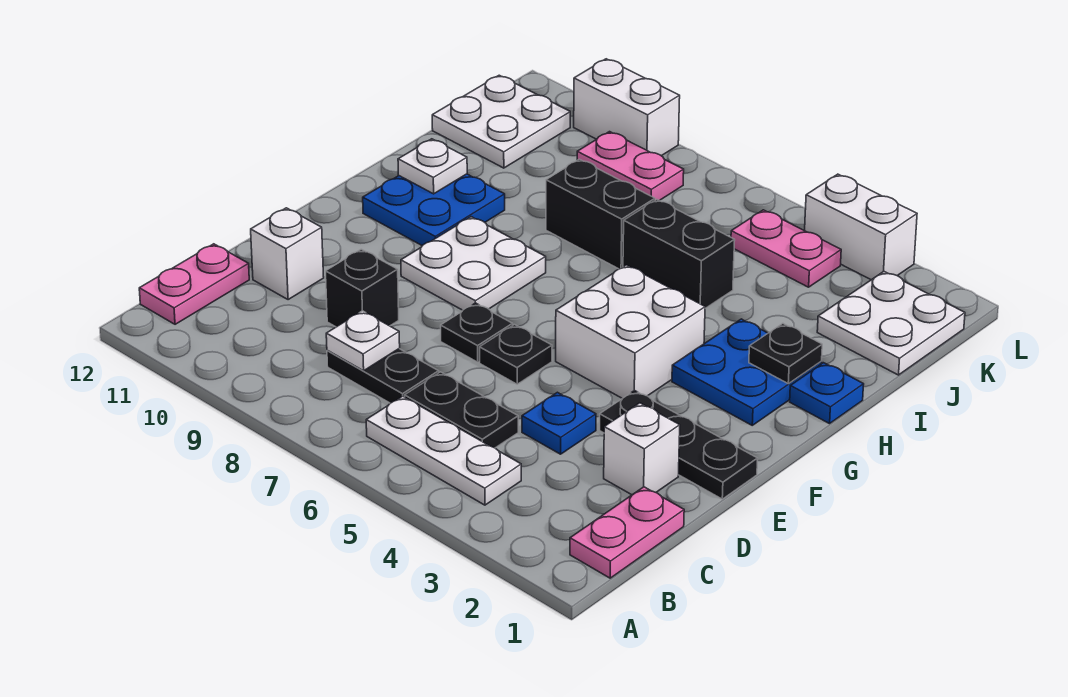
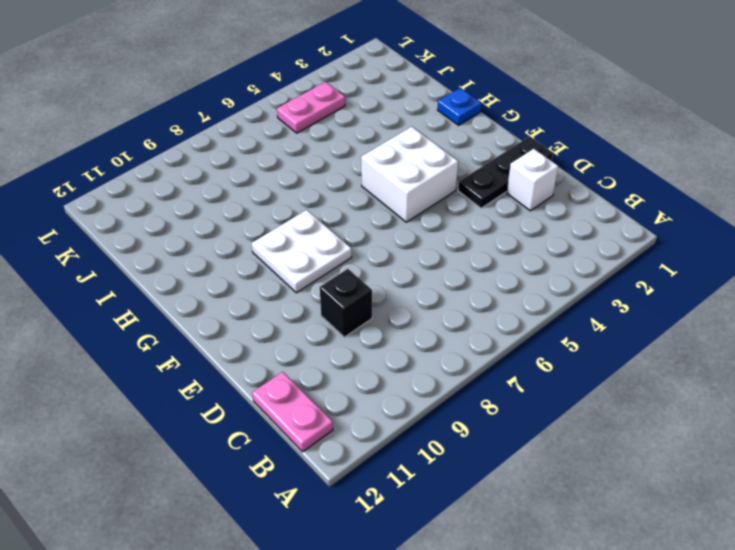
none -> pink plate B1:C1 level 1
none -> white plate B4:B6 level 1
none -> black plate C5:C6 level 1

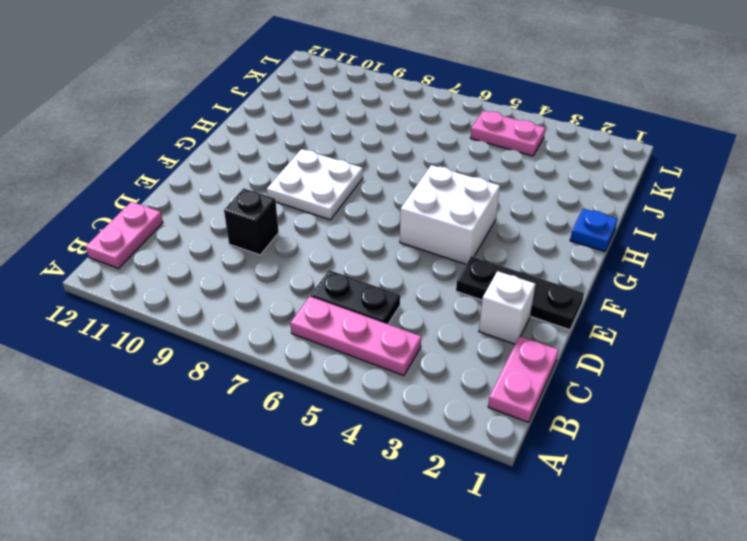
pink plate B4:B6 level 1 -> white plate B4:B6 level 1
none -> black plate C7:C8 level 1
none -> blue plate D4 level 1
none -> white brick D11 level 1

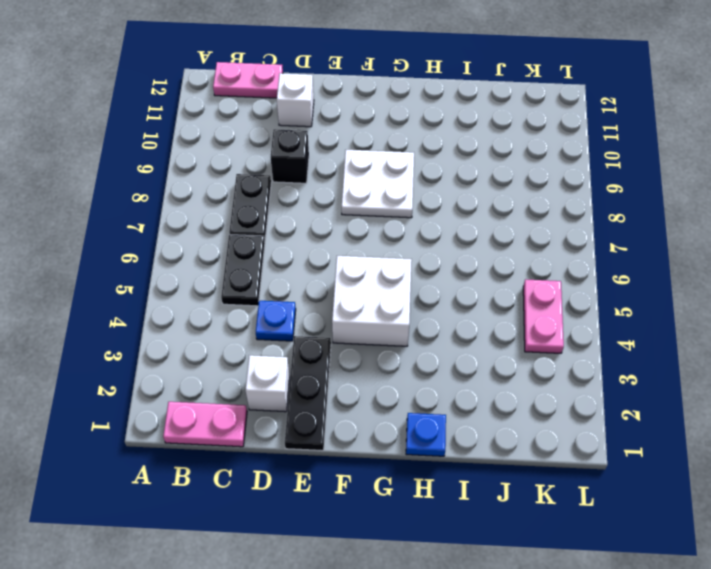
none -> white plate B4:B6 level 1
none -> black plate E6 level 1
none -> black plate E7 level 1

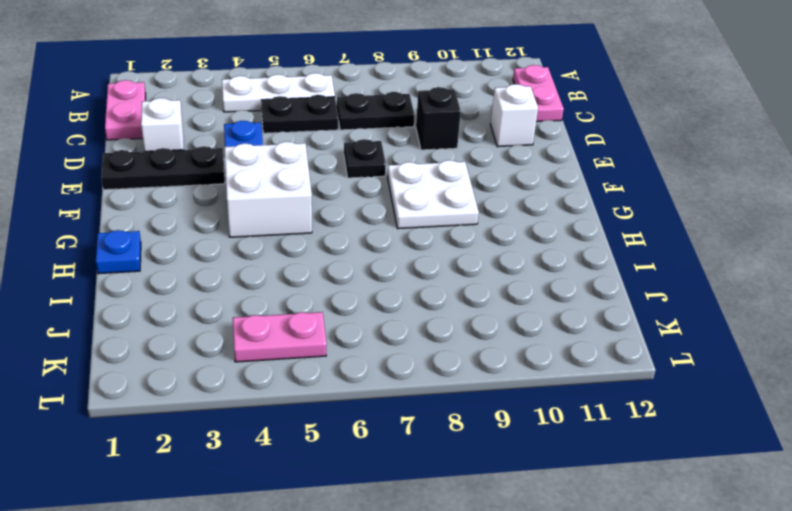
none -> black plate E6 level 1
none -> blue plate G2:H3 level 1
none -> blue plate G10:H11 level 1

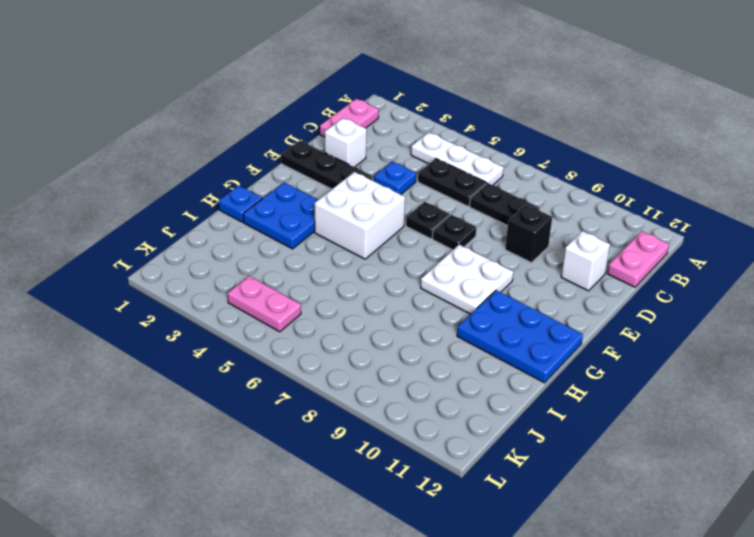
blue plate G10:H12 level 1 -> blue plate G10:H11 level 1
none -> black brick I5:I6 level 1
none -> black brick I7:I8 level 1
none -> white plate J1:K2 level 1

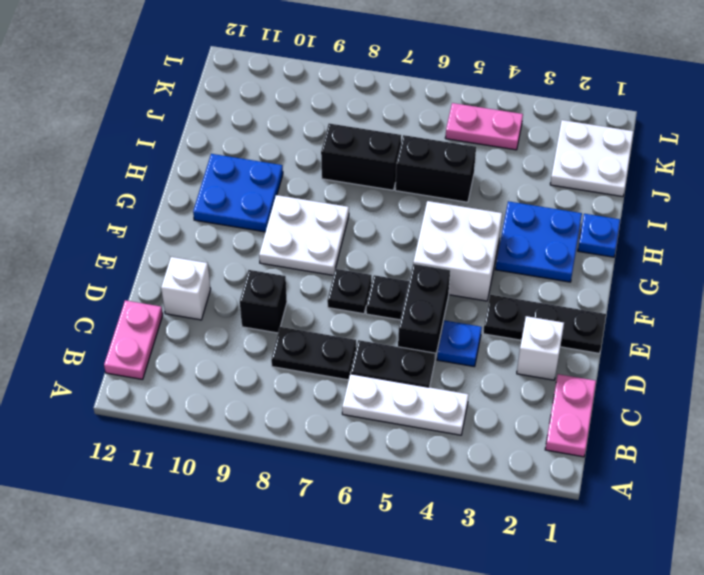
black brick D5:E5 level 1 -> none
none -> white plate J11:K12 level 1
none -> pink plate K8:K9 level 1
none -> white brick L3:L4 level 1

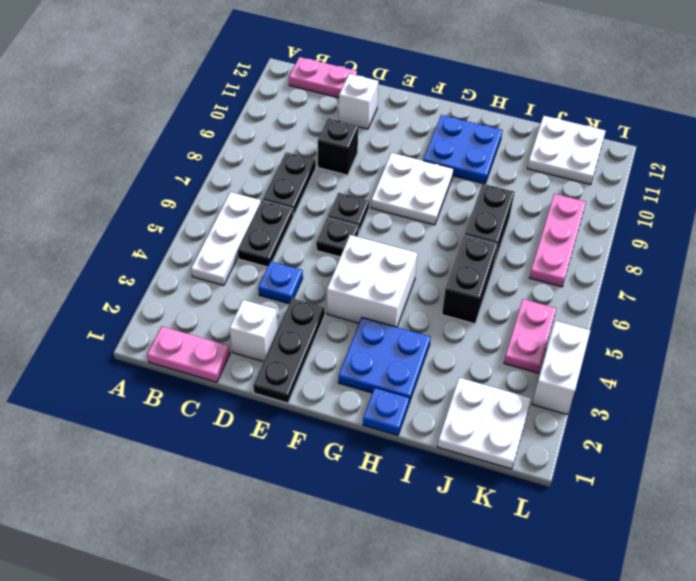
pink plate K7:K9 level 1 -> pink plate K8:K9 level 1
none -> white brick L9:L10 level 1
none -> white plate C8 level 2
none -> black plate H2 level 2

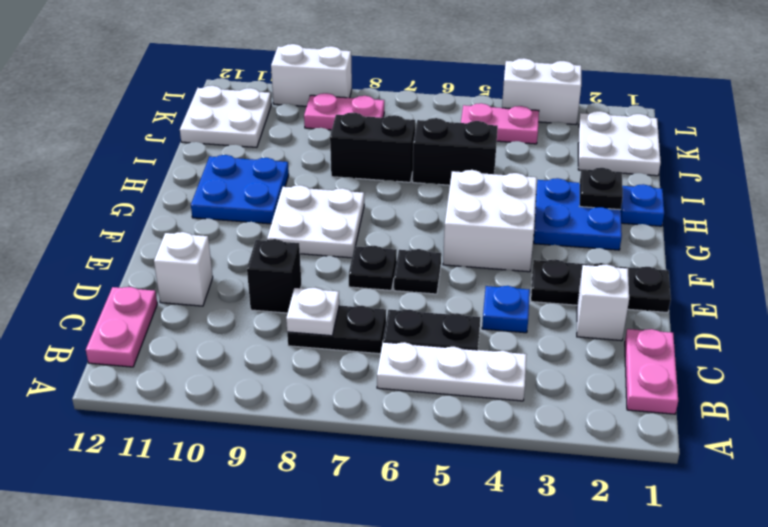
none -> white plate H11 level 2

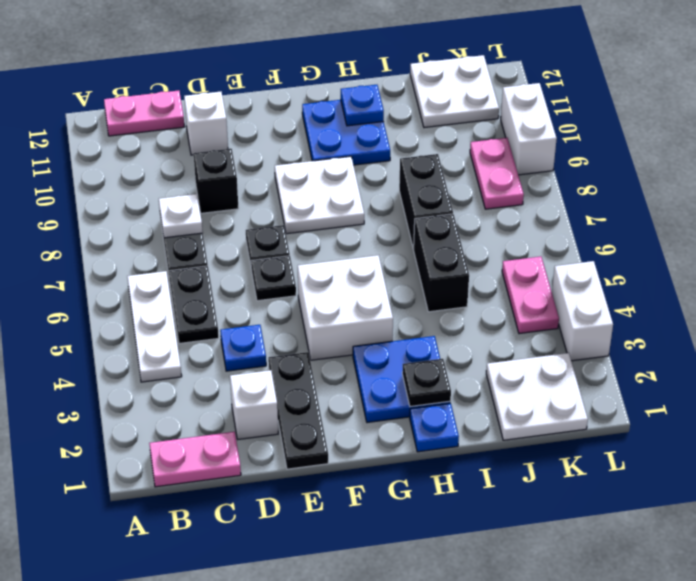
blue plate H11 level 2 -> white plate H11 level 2

